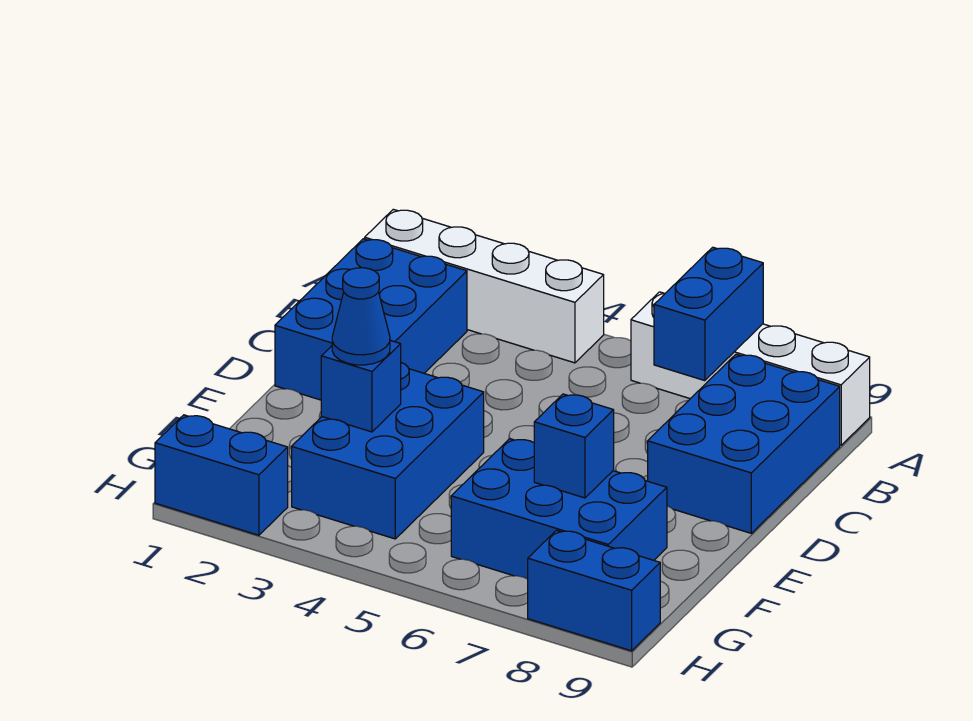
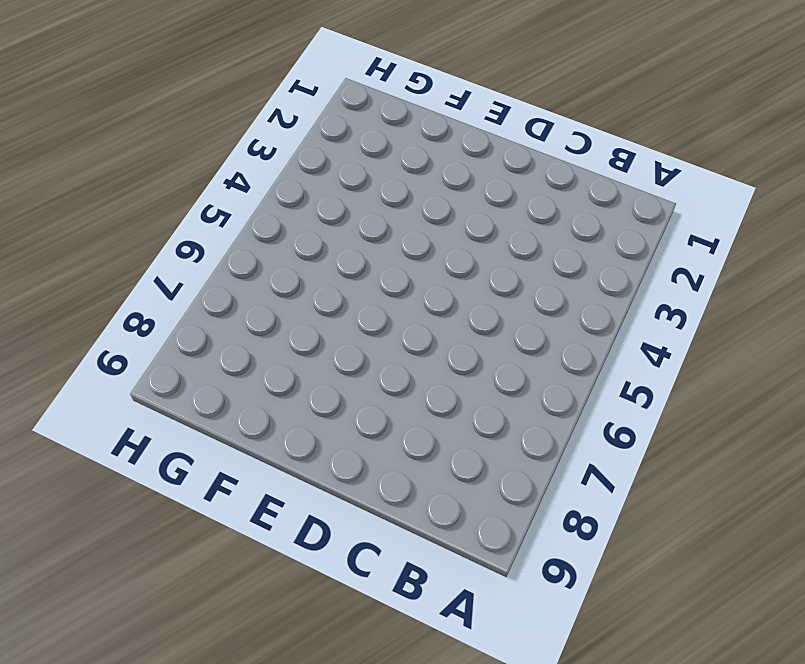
none -> white brick A1:A4 level 1
none -> white brick A6:A9 level 1
none -> blue brick B1:D2 level 1

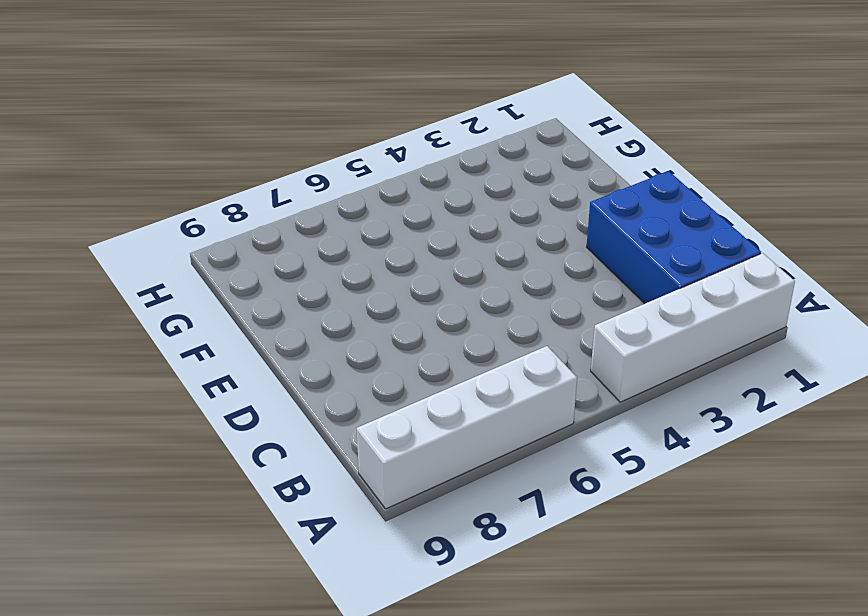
none -> blue brick B8:D9 level 1
none -> blue brick E3:G4 level 1
none -> blue brick F6:G8 level 1

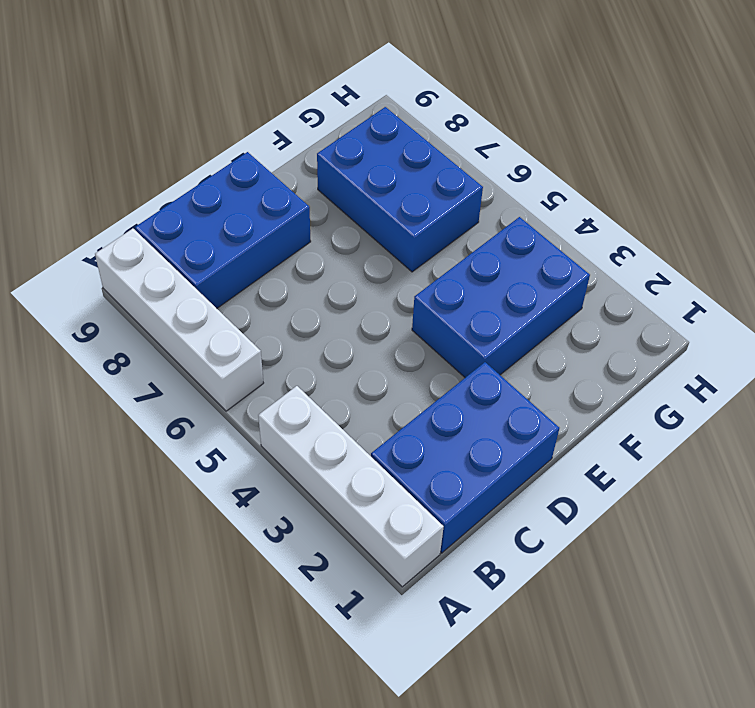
none -> blue brick H1:H2 level 1
none -> blue brick H8:H9 level 1
none -> blue brick A7:B7 level 2

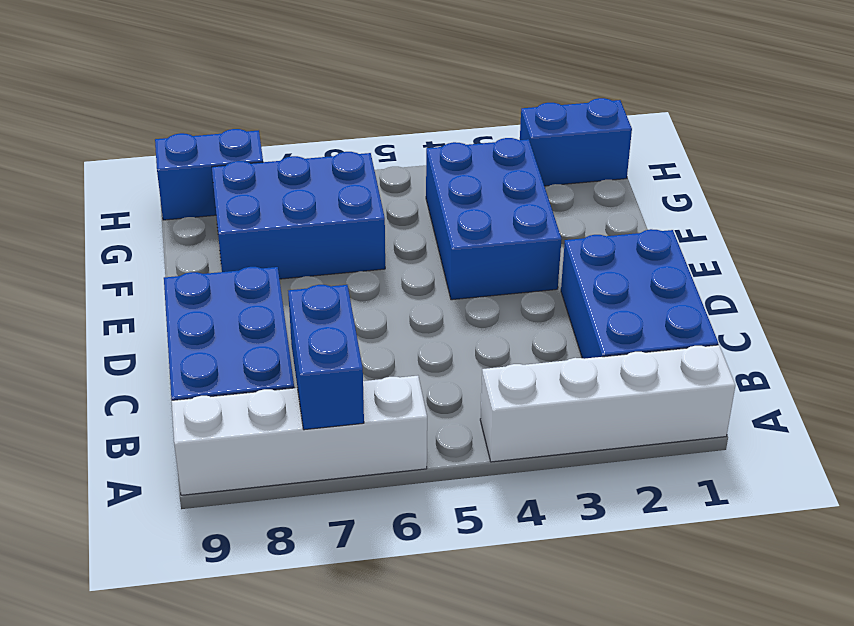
none -> blue brick F3 level 2
none -> blue brick F7 level 2
none -> blue cone F3 level 3

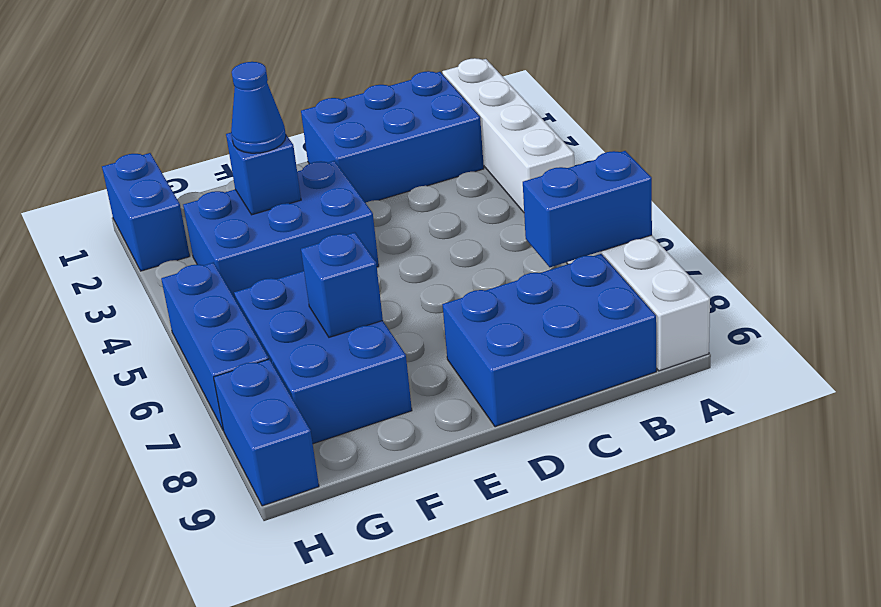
blue brick H5:H7 level 1 -> none

